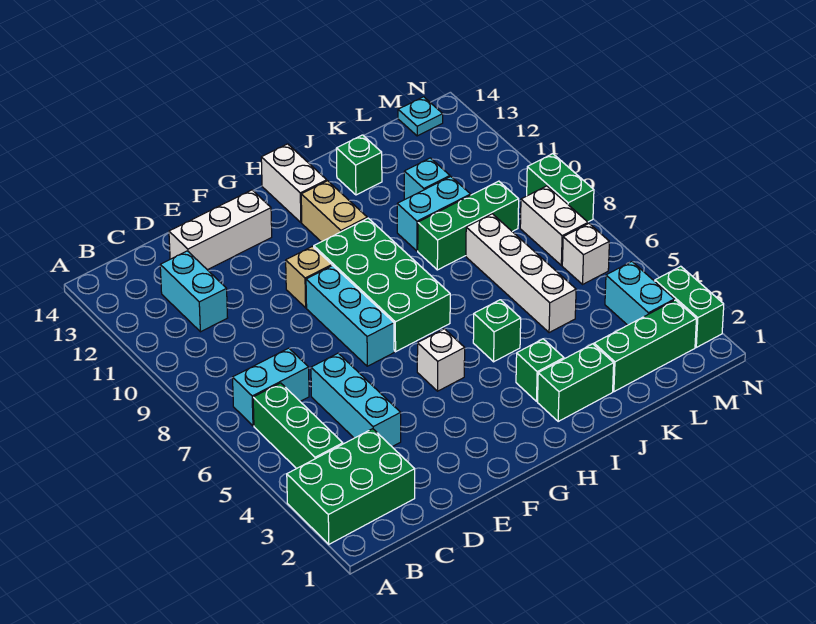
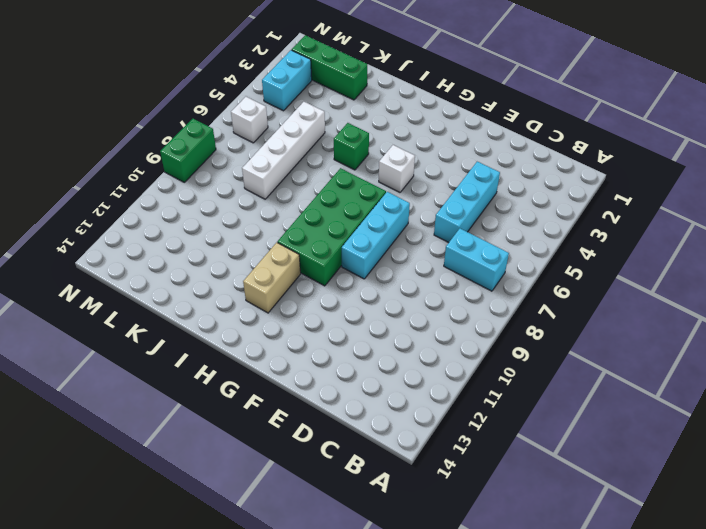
none -> green brick A2:C3 level 1
none -> green brick B4:B6 level 1
none -> cyan brick C11:C12 level 1

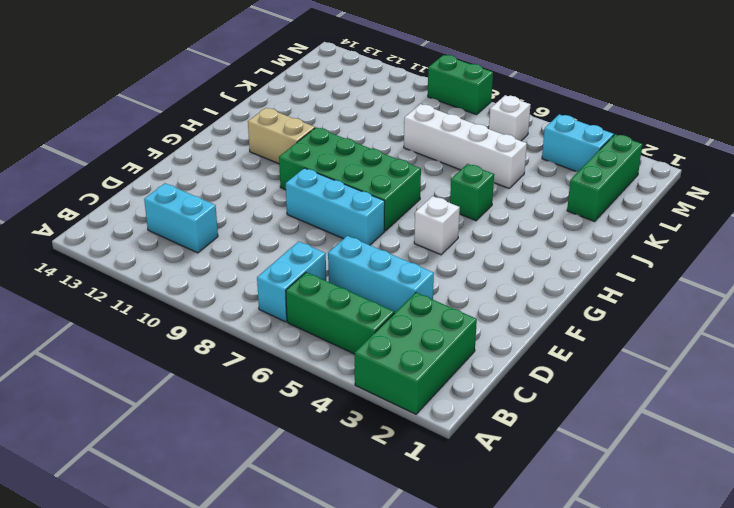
none -> white brick D13:F13 level 1
none -> tan brick F10 level 1
none -> white brick H13:H14 level 1

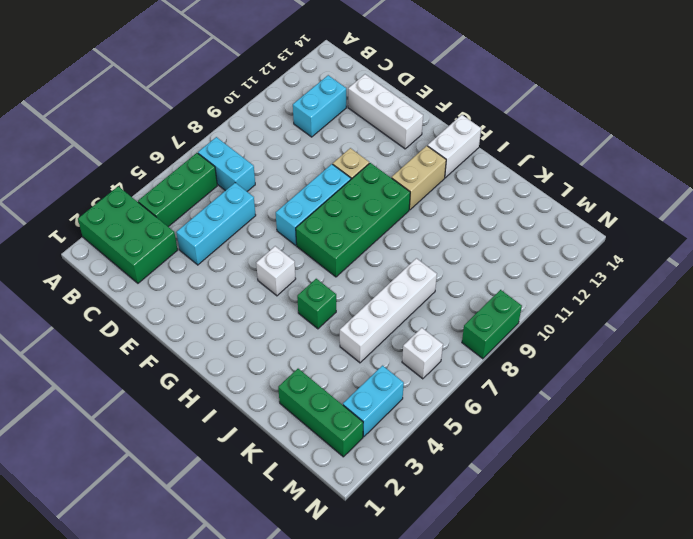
none -> green brick I2:J2 level 1
none -> green brick I3 level 1
none -> green brick J9:L9 level 1

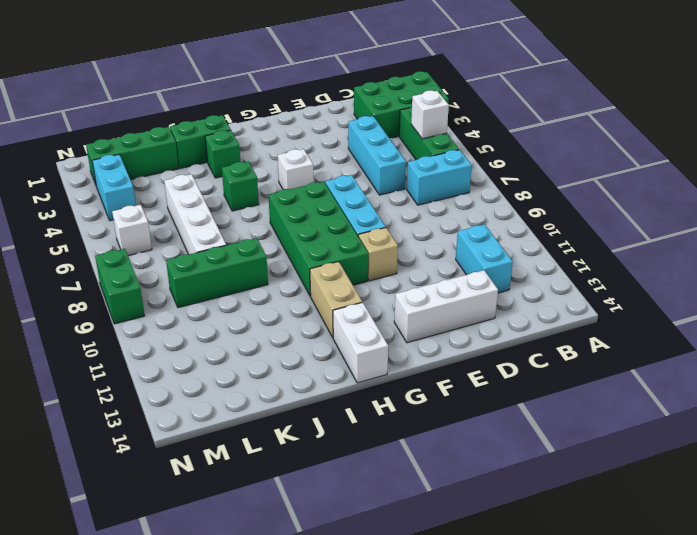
white brick B5 level 2 -> none
none -> cyan brick J10:K10 level 1
none -> green brick J13 level 1
none -> cyan brick K11 level 1

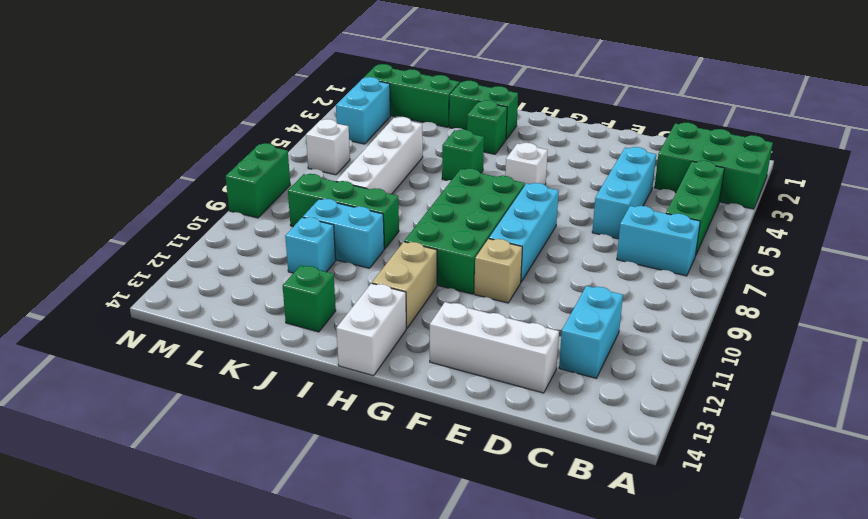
none -> white brick M7:M8 level 1
none -> cyan plate M14 level 1
none -> green brick N2:N3 level 1

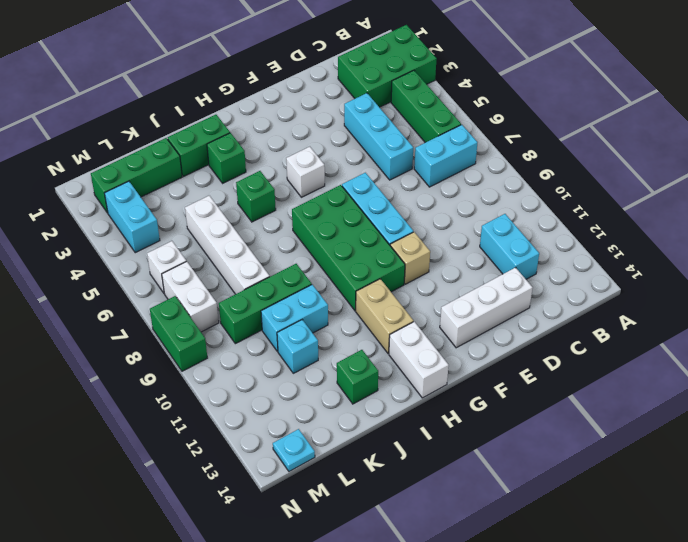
none -> green brick N2:N3 level 1

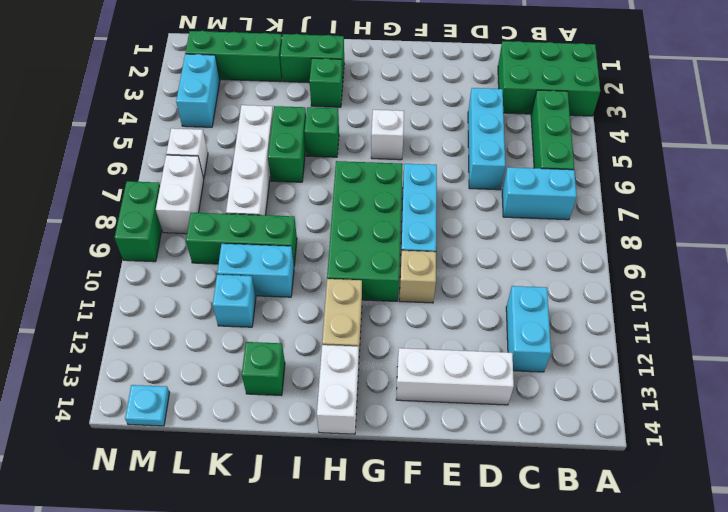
green brick J5:J6 level 1 -> green brick N2:N3 level 1

